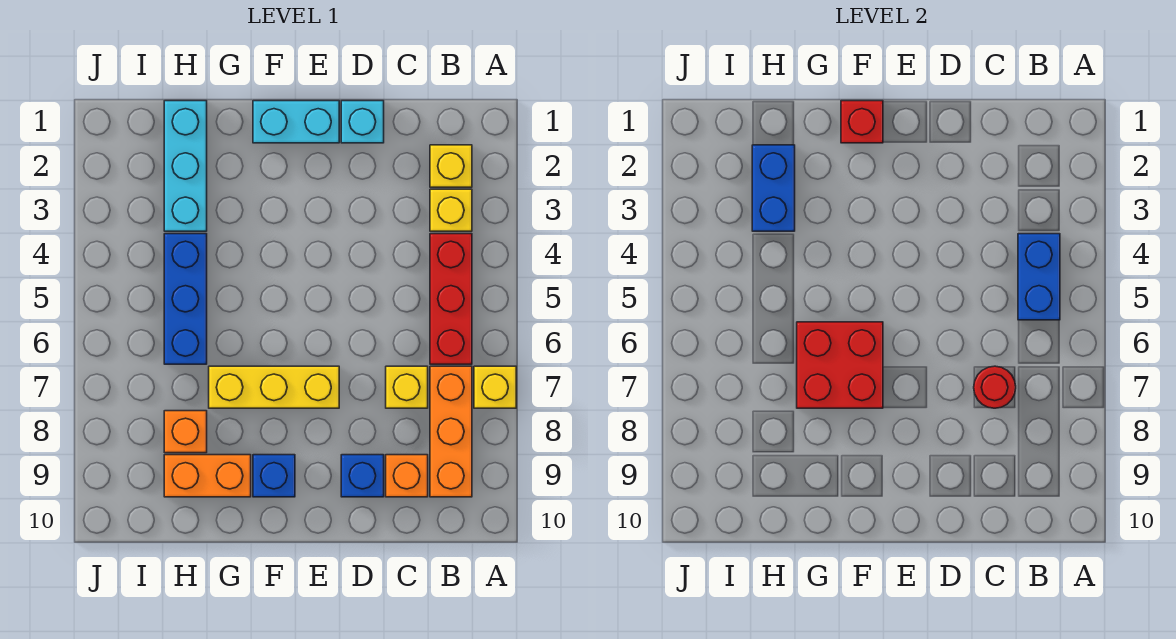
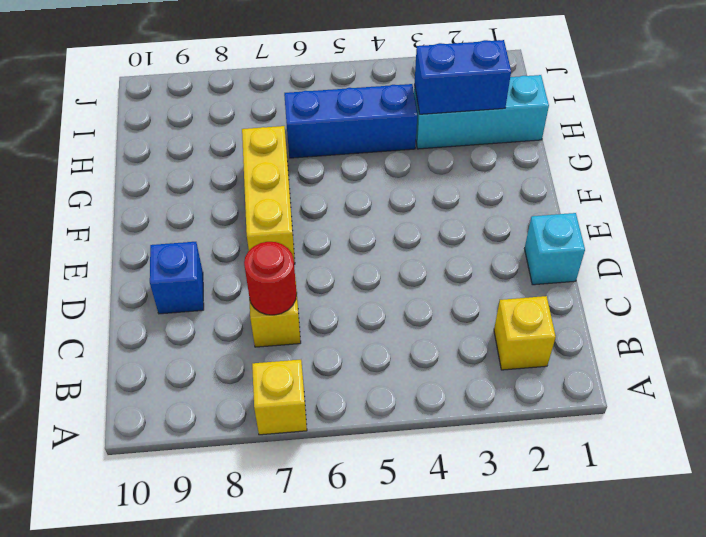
none -> yellow brick B3 level 1
none -> red brick B4:B6 level 1
none -> orange brick B7:B9 level 1

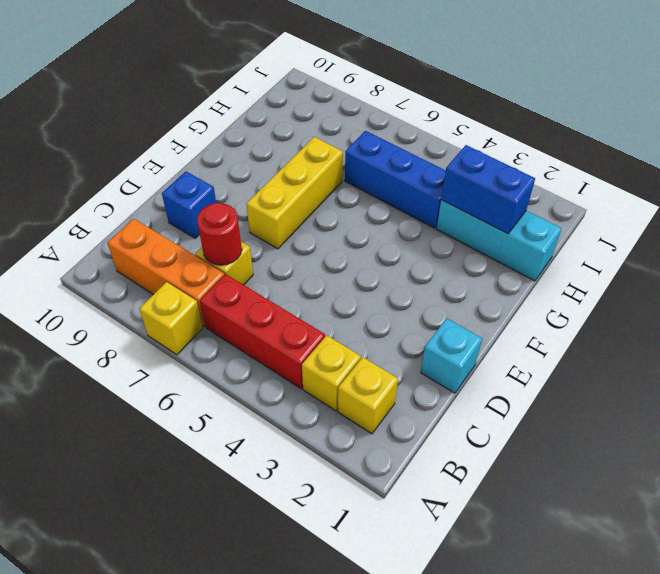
none -> orange brick C9 level 1
none -> cyan brick E1:F1 level 1
none -> blue brick F9 level 1

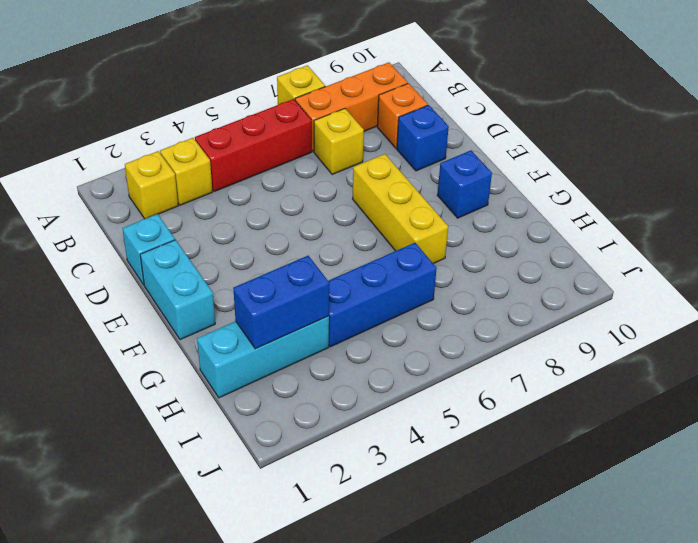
none -> orange brick G9:H9 level 1
none -> orange brick H8 level 1
none -> blue brick B4:B5 level 2

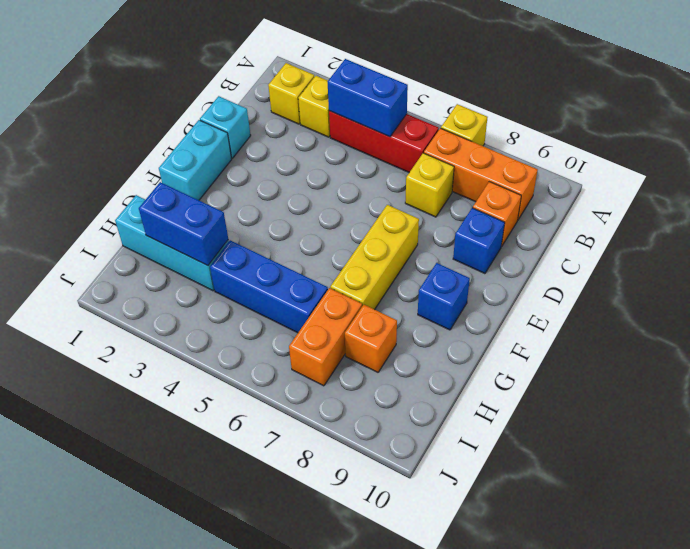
orange brick H7:I7 level 1 -> orange brick G9:H9 level 1
none -> red round brick C7 level 2
none -> red brick F1 level 2
none -> red brick F6:G7 level 2

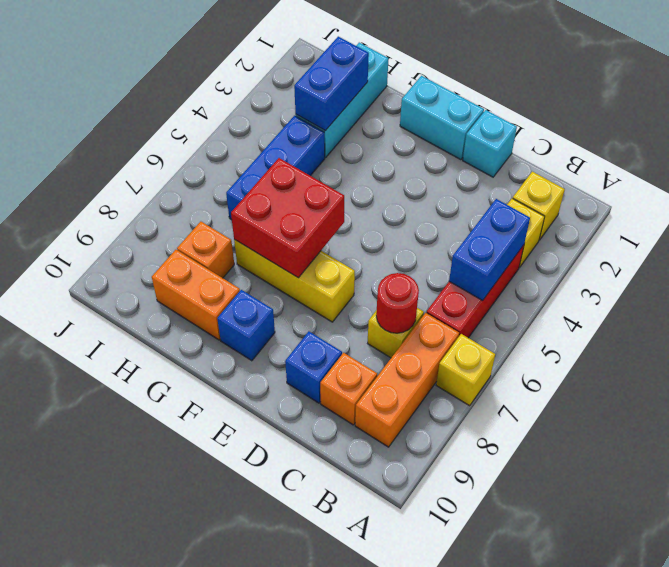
none -> red brick F1 level 2

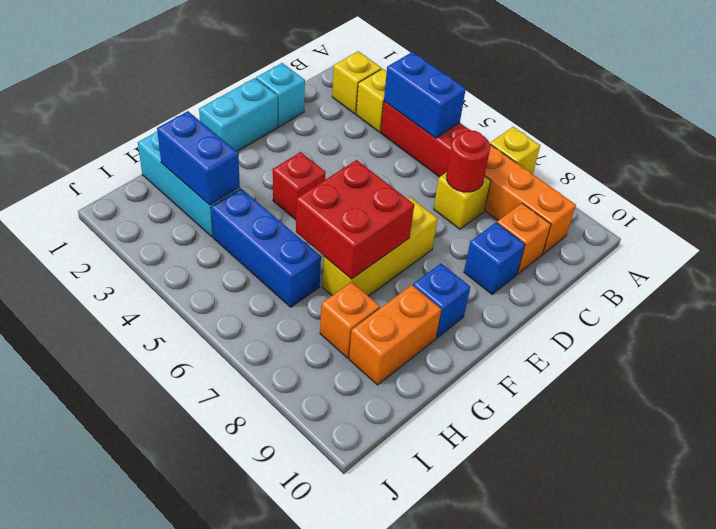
red brick F4 level 1 -> red brick F1 level 2

